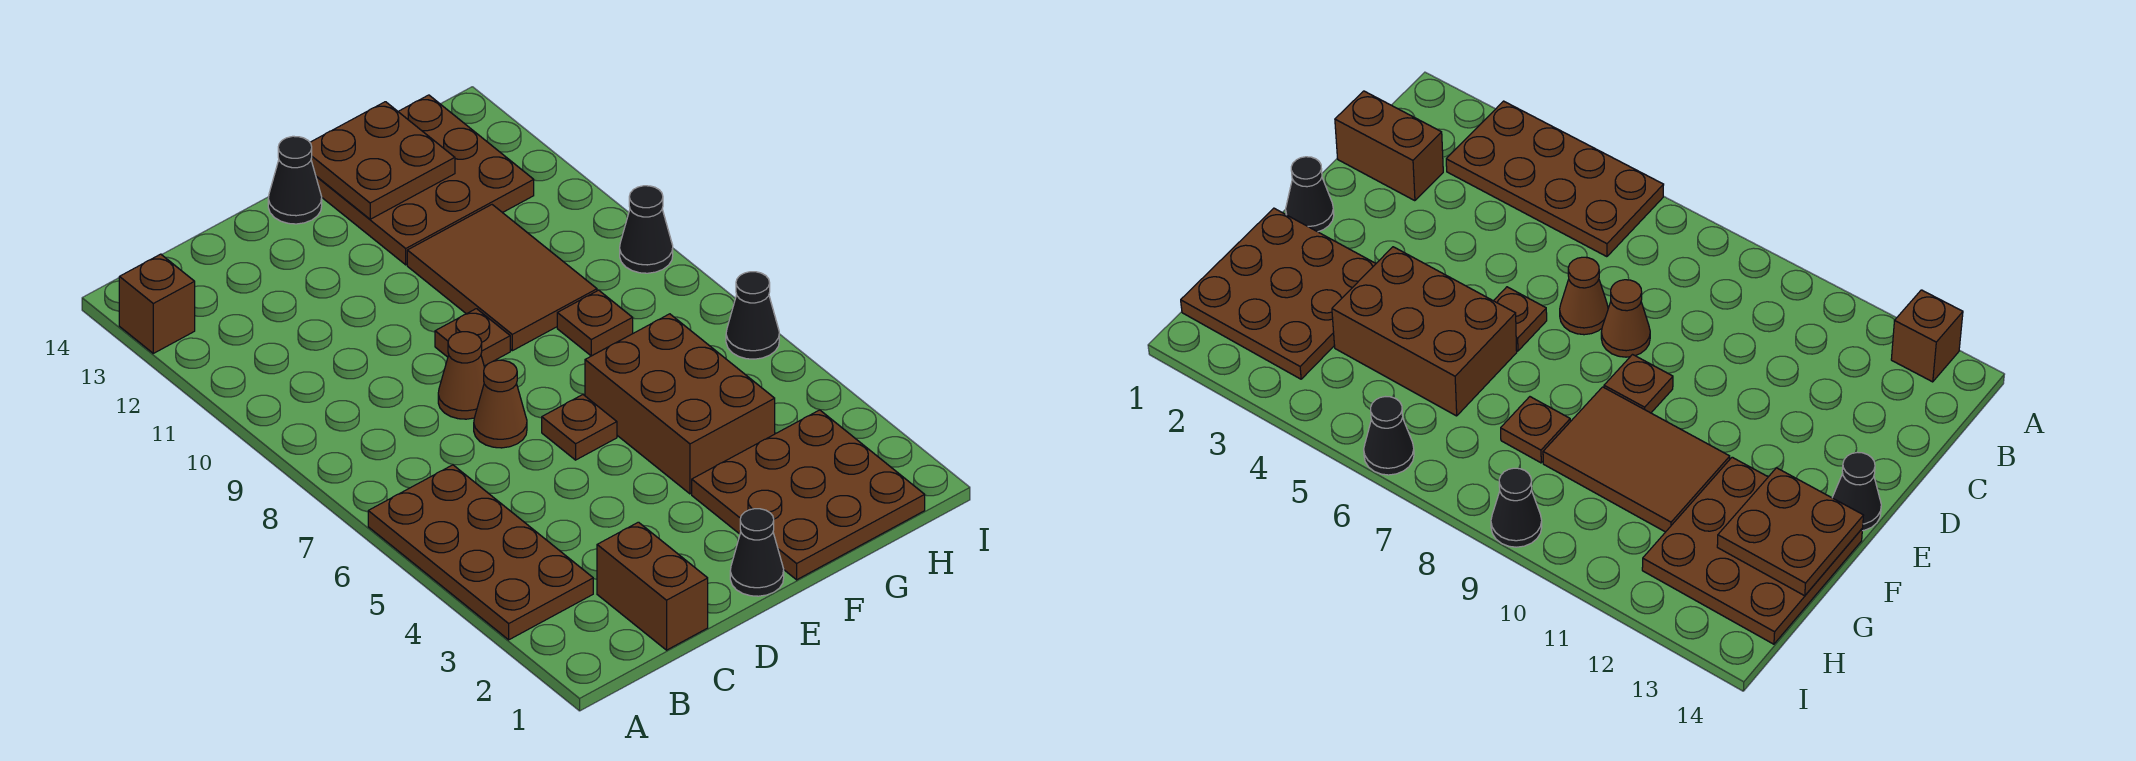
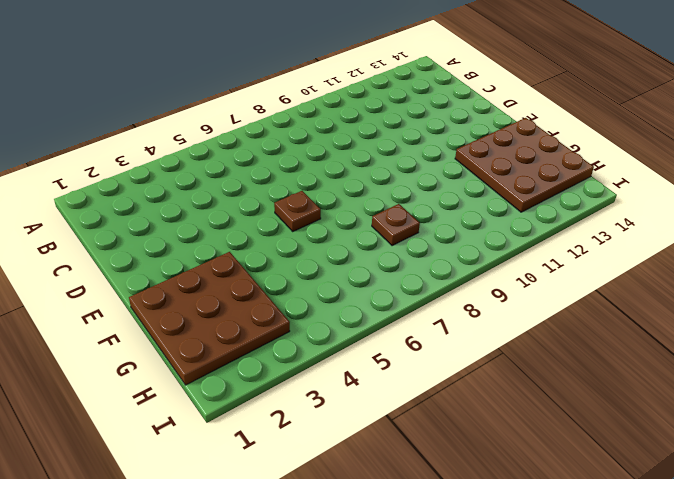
none -> brown plate A3:B6 level 1
none -> brown brick A13 level 1
none -> brown brick C1:C2 level 1

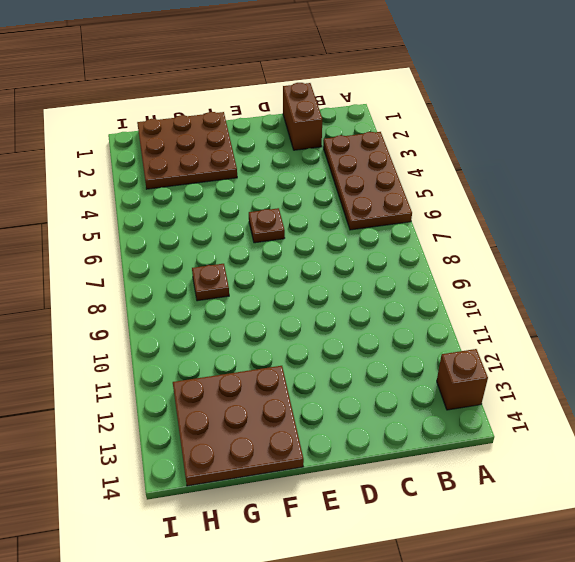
none -> brown cone D7 level 1
none -> brown cone D8 level 1
none -> black cone E1 level 1

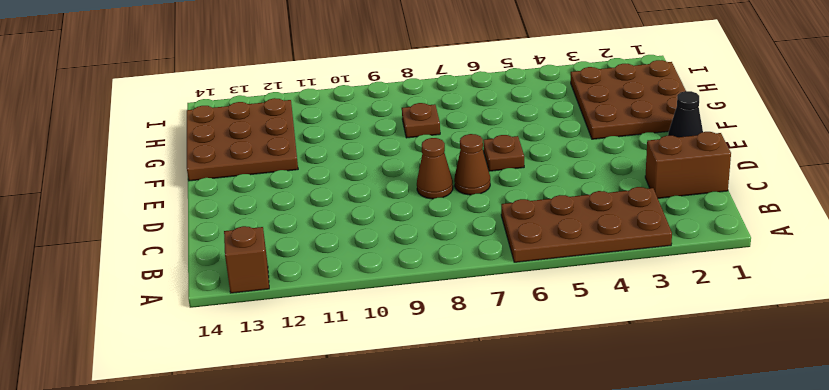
none -> brown plate E9 level 1
none -> black cone E14 level 1
none -> brown brick F4:G6 level 1

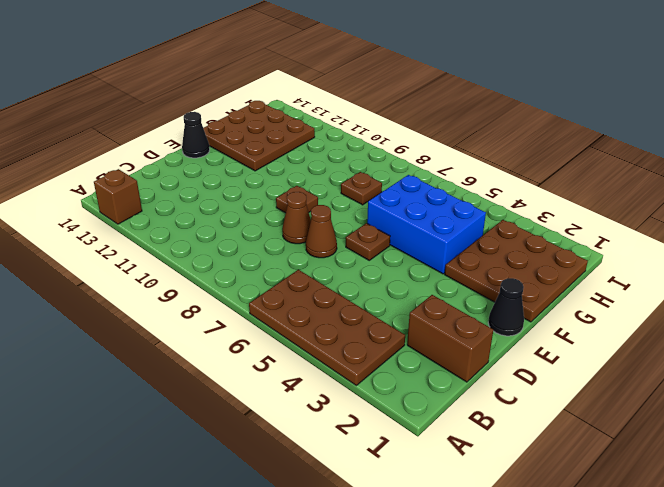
blue brick F4:G6 level 1 -> brown brick F4:G6 level 1
none -> brown tile F9:G11 level 1
none -> black cone I6 level 1
none -> black cone I9 level 1

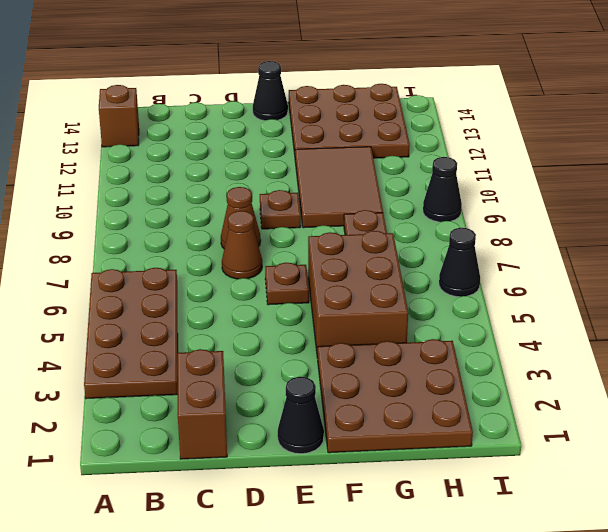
none -> brown plate F13:G14 level 2

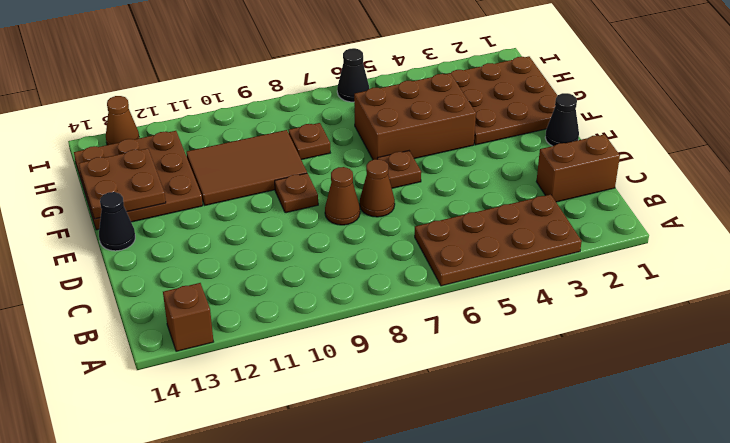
brown cone I13 level 1 -> none
none -> black cone I9 level 1

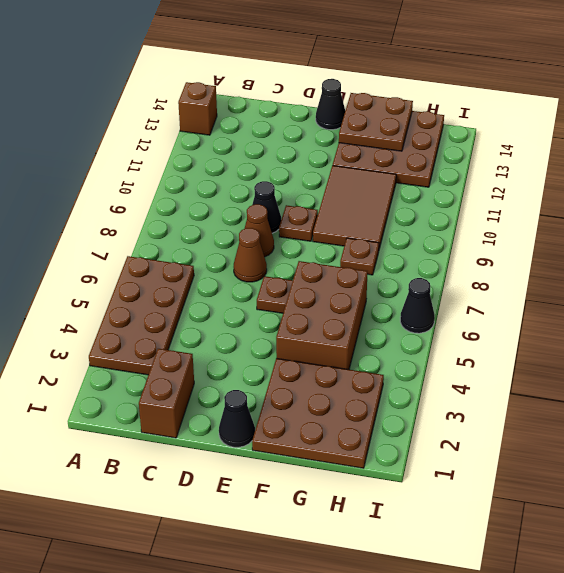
black cone D9 level 1 -> black cone I9 level 1

